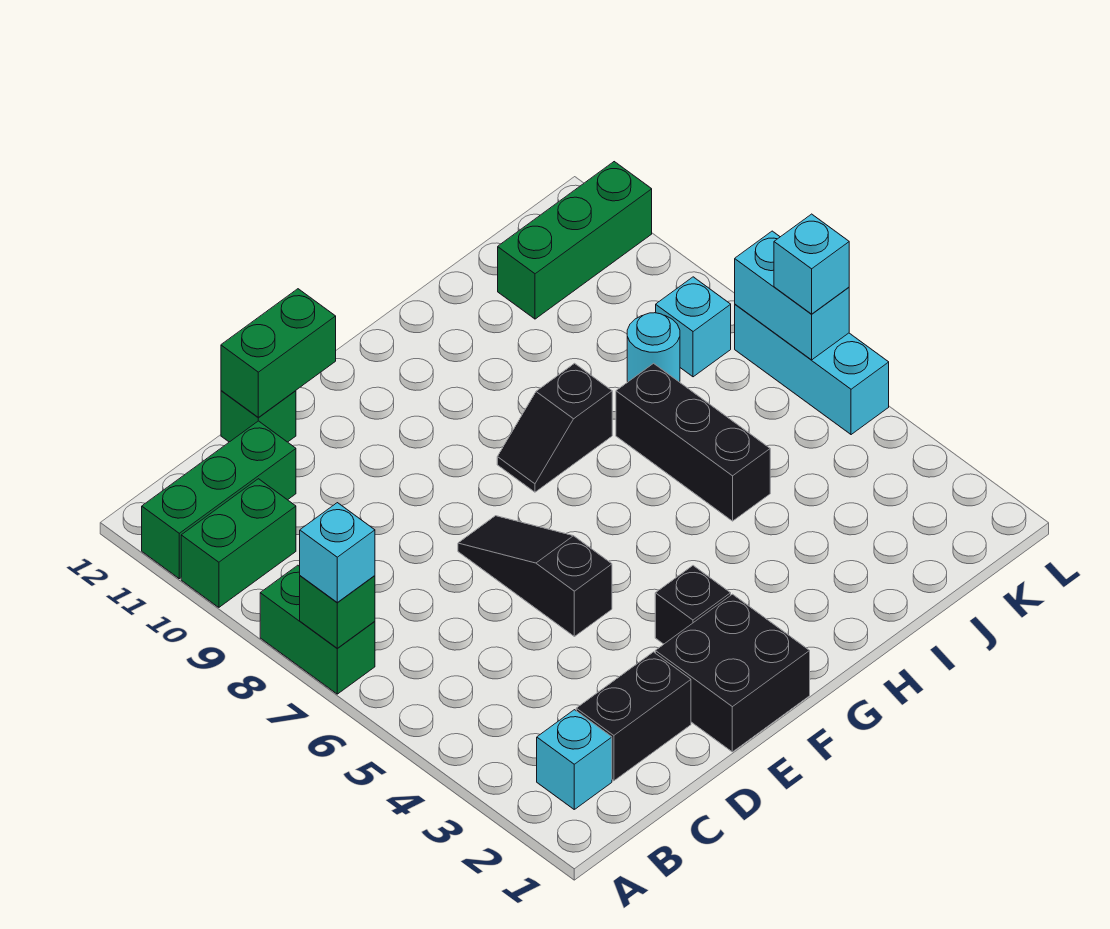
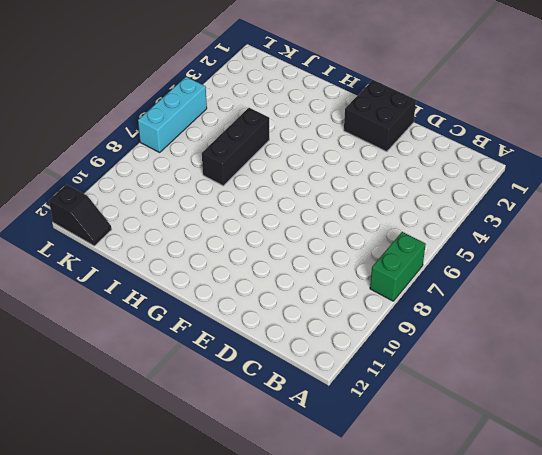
black slope K12:L12 level 1 top L -> black slope G8:H8 level 1 top H
none -> green brick A10:B10 level 1
none -> green brick A11:C11 level 1
none -> cyan brick B2 level 1

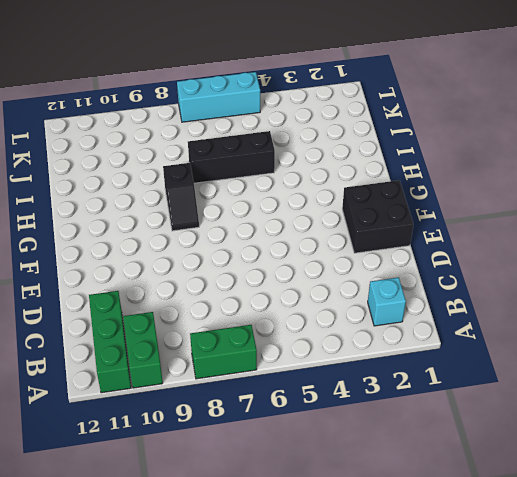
none -> black brick C2:D2 level 1
none -> green brick D12 level 1
none -> black slope E5:E7 level 1 top 5

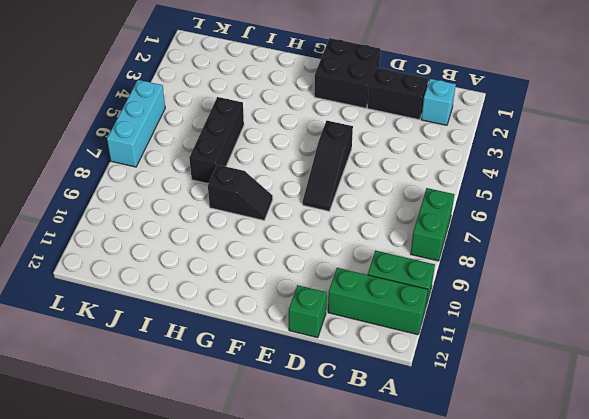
none -> black brick F3 level 1
none -> cyan round brick J8 level 1
none -> green brick J11:L11 level 1

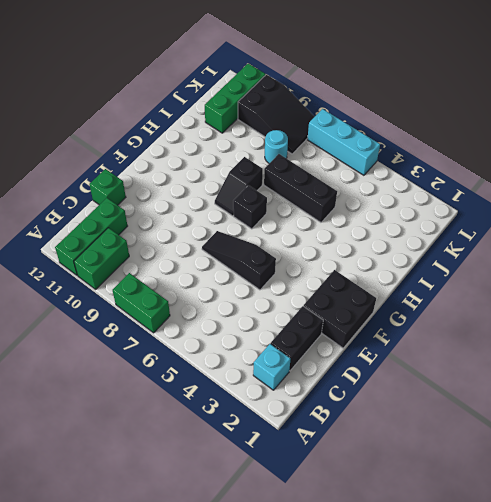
black brick G7 level 1 -> black brick F3 level 1
black slope K8:L10 level 1 top 10 -> cyan brick K8 level 1
none -> green brick A7 level 2
none -> green brick D12:E12 level 2
none -> cyan brick L6:L7 level 2

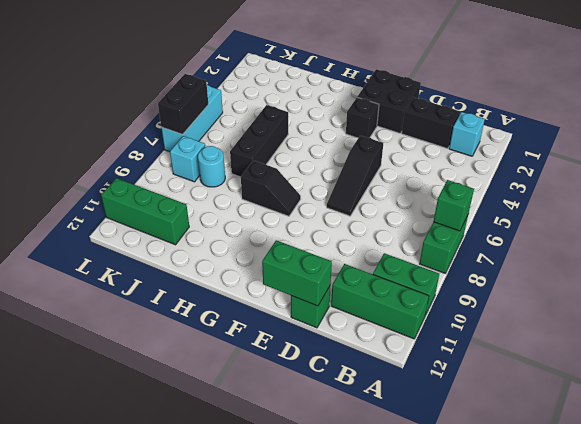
black brick L6:L7 level 2 -> cyan brick L6:L7 level 2
none -> cyan brick A7 level 3
none -> cyan brick L6 level 3

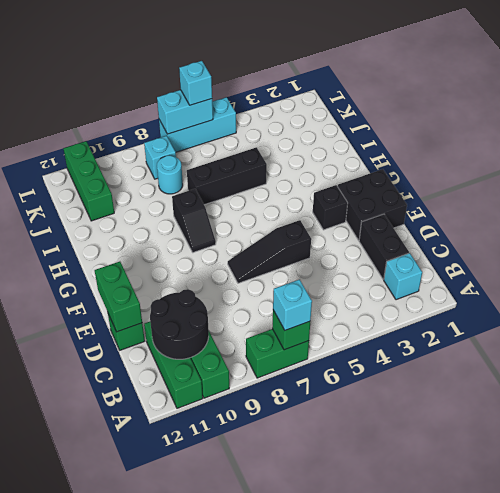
black round brick B10:C11 level 2 -> none

